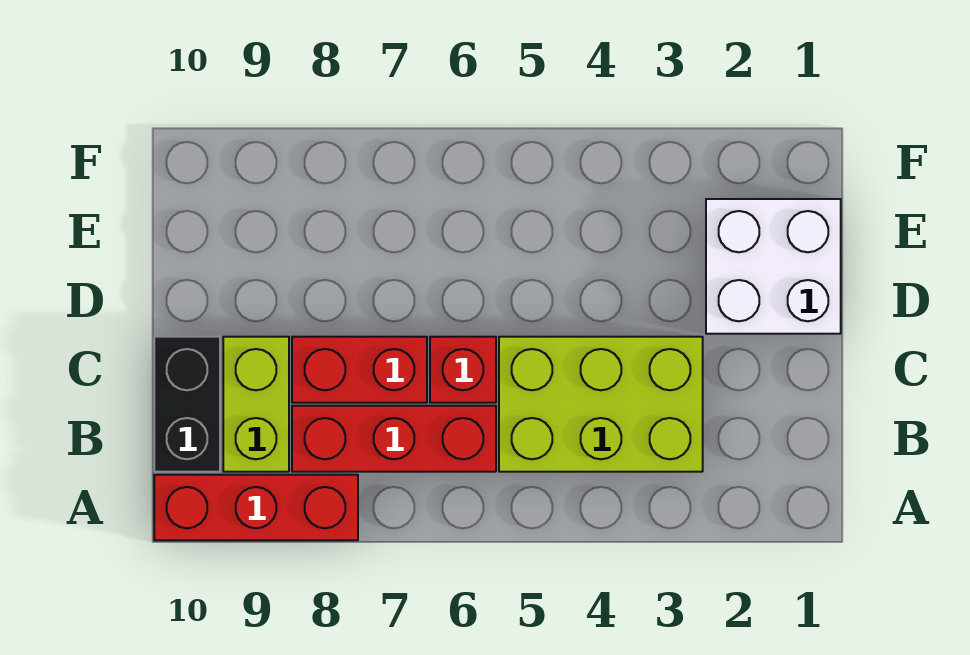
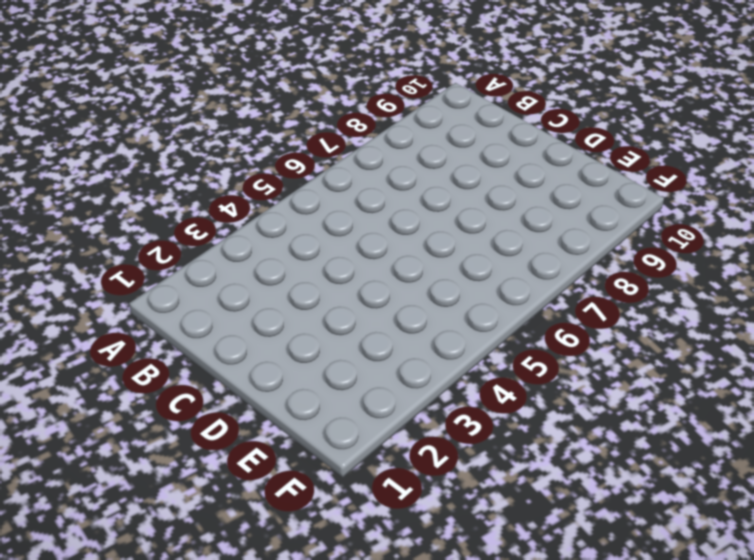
none -> red brick A8:A10 level 1
none -> lime brick B3:C5 level 1

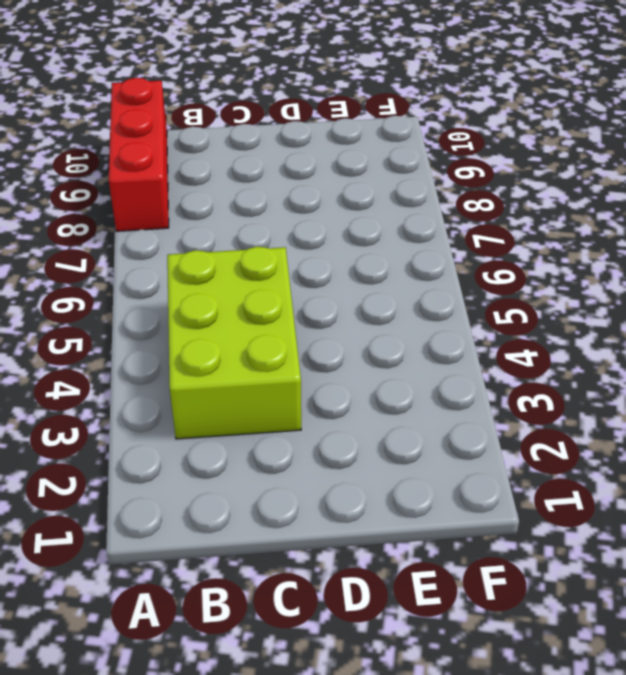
none -> red brick B6:B8 level 1
none -> lime brick B9:C9 level 1

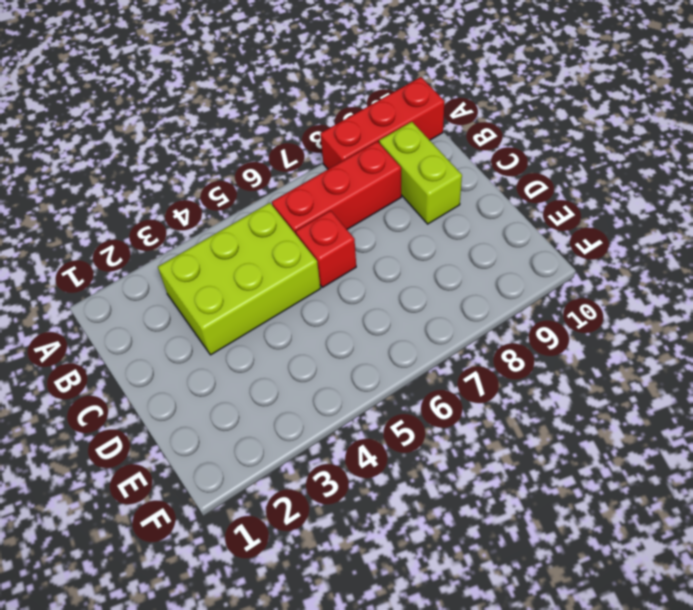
none -> black brick B10:C10 level 1
none -> red brick C7:C8 level 1

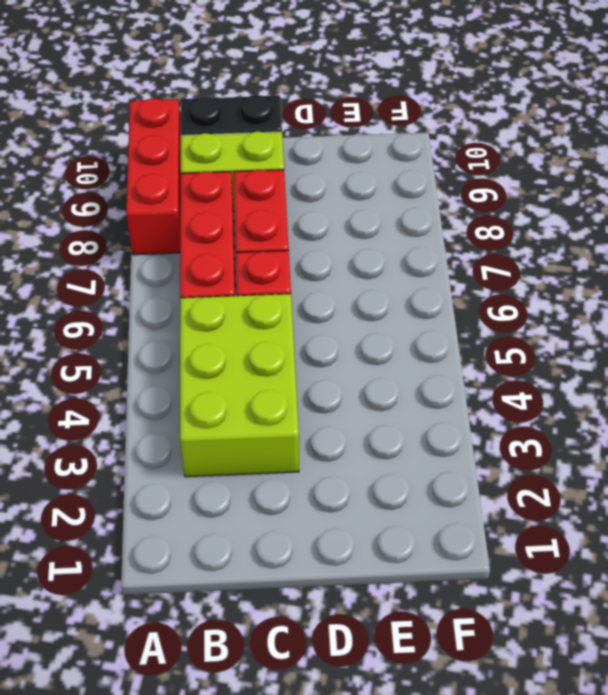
none -> white brick D1:E2 level 1

